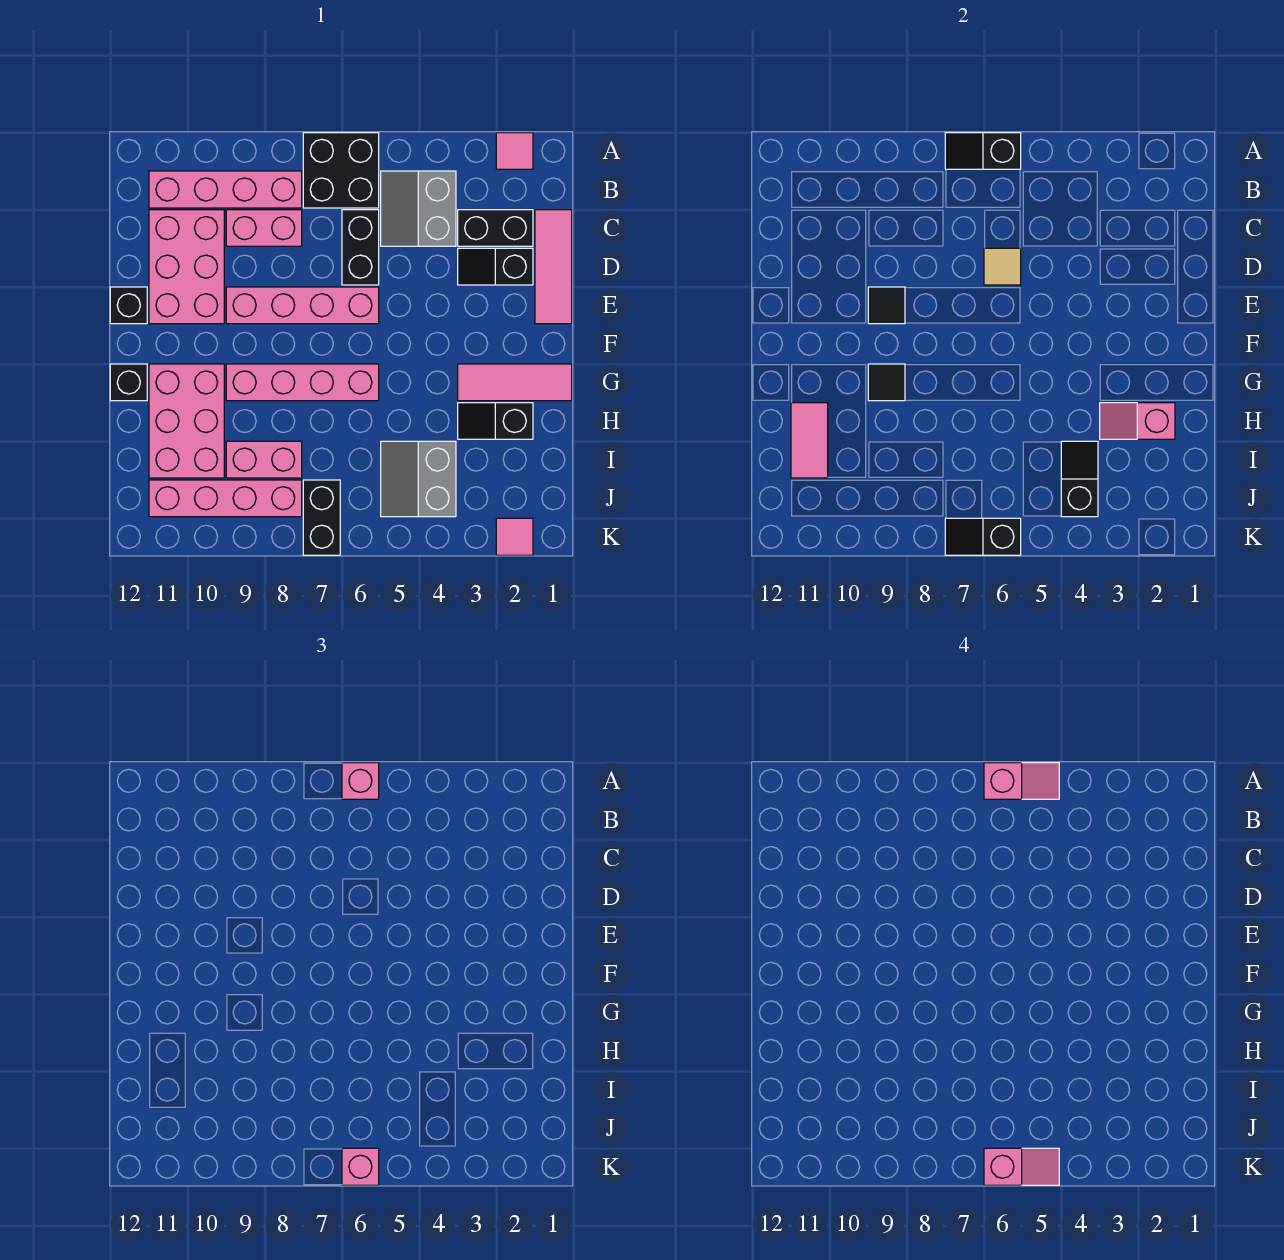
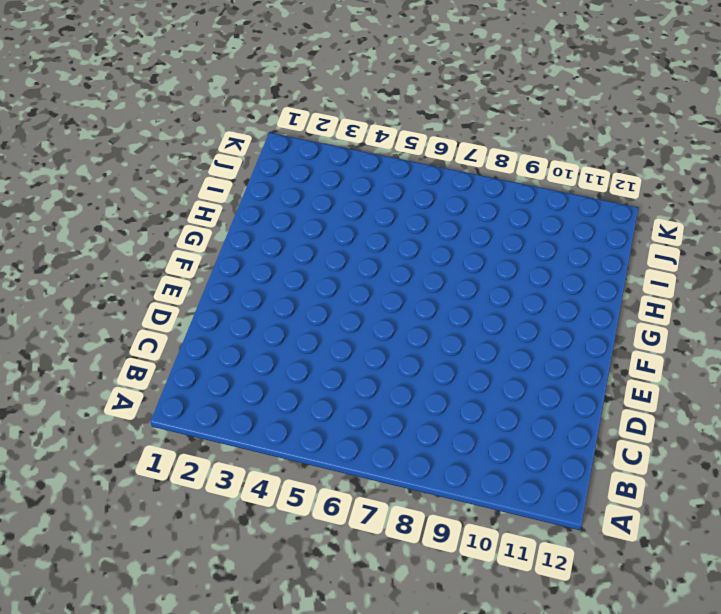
none -> pink tile A2 level 1
none -> black brick A6:B7 level 1
none -> grey slope B4:C5 level 1 top 4
none -> pink brick B8:B11 level 1

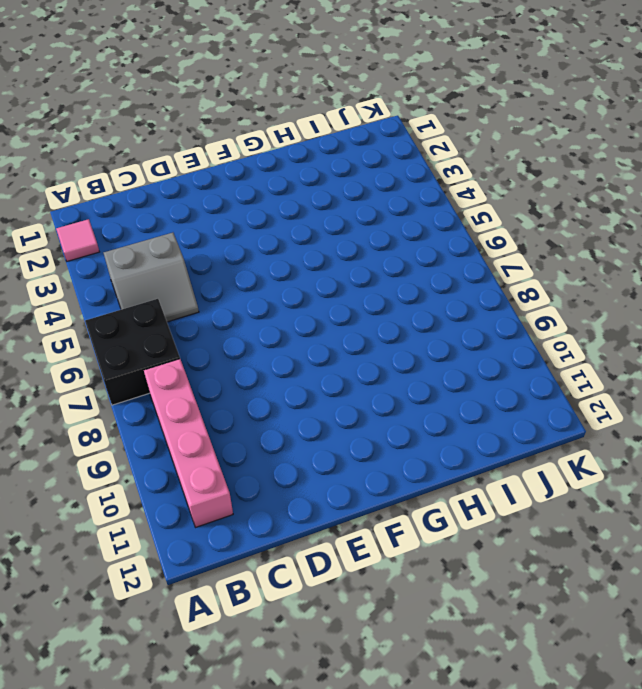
none -> pink tile C1:E1 level 1
none -> black brick C2:C3 level 1
none -> black brick C6:D6 level 1
none -> pink brick C8:C9 level 1

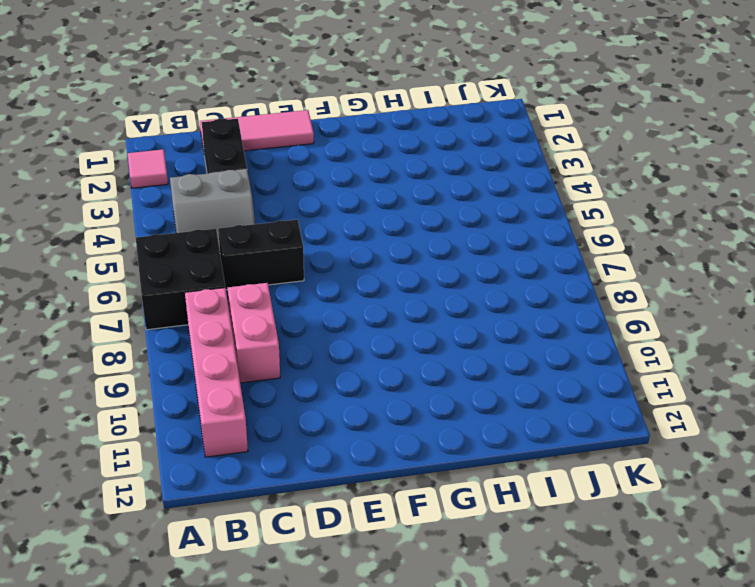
none -> pink brick C10:E11 level 1
none -> black slope D2:D3 level 1 top 2
none -> pink brick E6:E9 level 1
none -> black brick E12 level 1

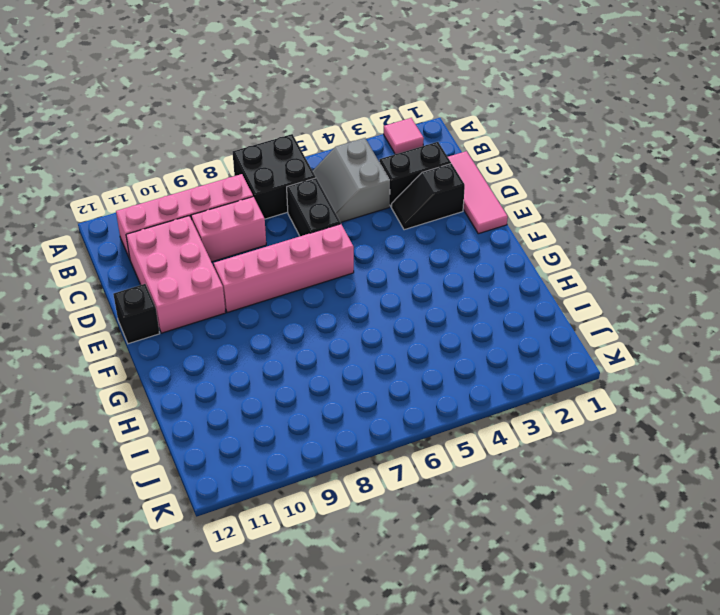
none -> pink tile G1:G3 level 1
none -> pink brick G6:G9 level 1
none -> pink brick G10:I11 level 1
none -> black brick G12 level 1

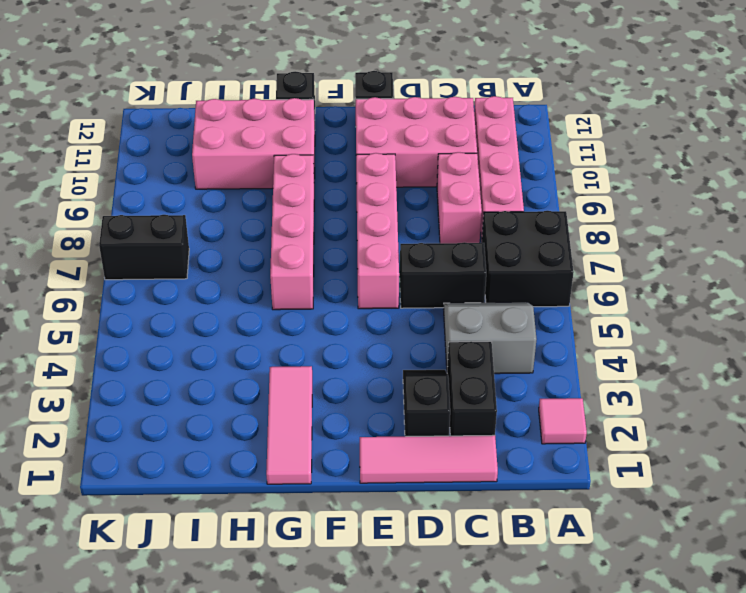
none -> black slope H2:H3 level 1 top 2
none -> grey slope I4:J5 level 1 top 4
none -> pink brick I8:I9 level 1
none -> pink brick J8:J11 level 1

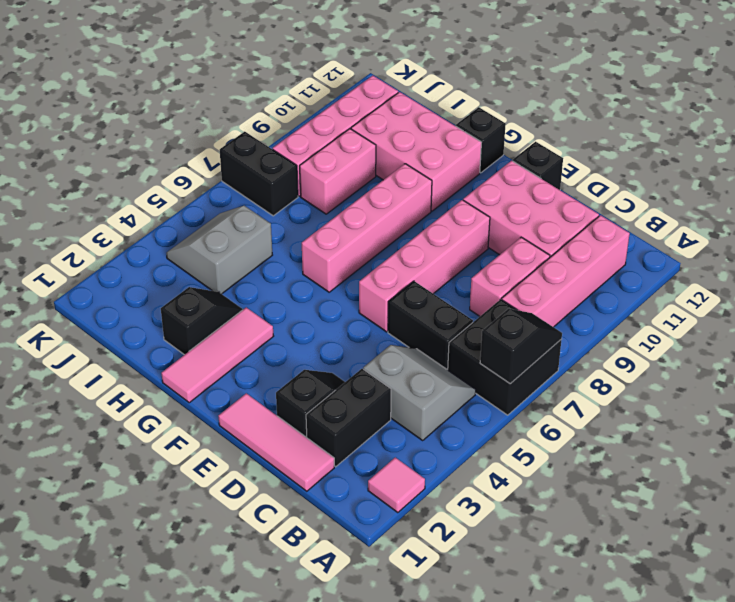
grey slope I4:J5 level 1 top I -> grey slope I4:J5 level 1 top 4
none -> pink tile K2 level 1
none -> tan tile D6 level 2
none -> black tile E9 level 2
none -> black tile G9 level 2

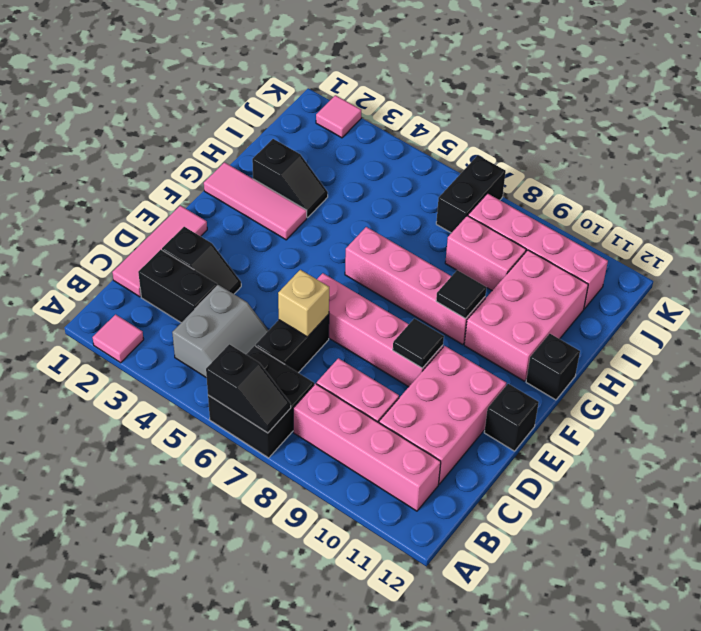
tan brick D6 level 2 -> tan tile D6 level 2
none -> grey slope I4:J5 level 1 top 4
none -> pink slope H2:H3 level 2 top 2
none -> pink tile H11:I11 level 2
none -> black slope I4:J4 level 2 top J

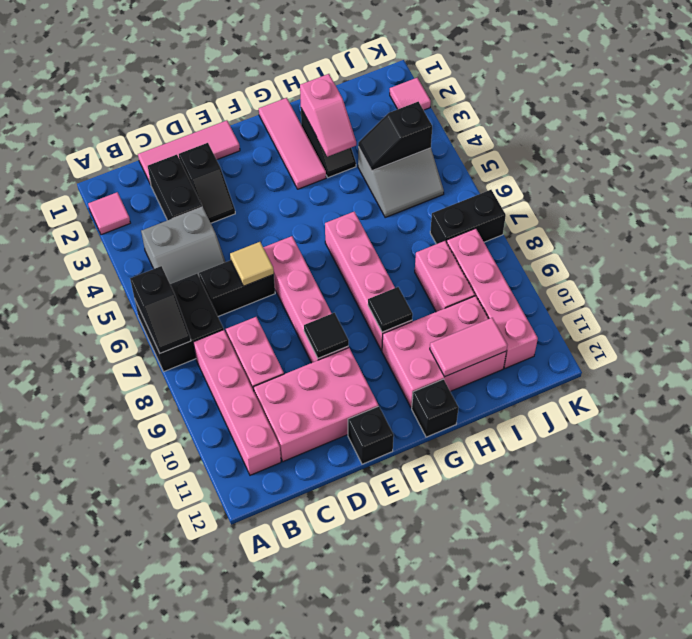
none -> black slope K6:K7 level 2 top 6
none -> pink brick A6 level 3
none -> pink brick K6 level 3
none -> pink slope A5:A6 level 4 top 6

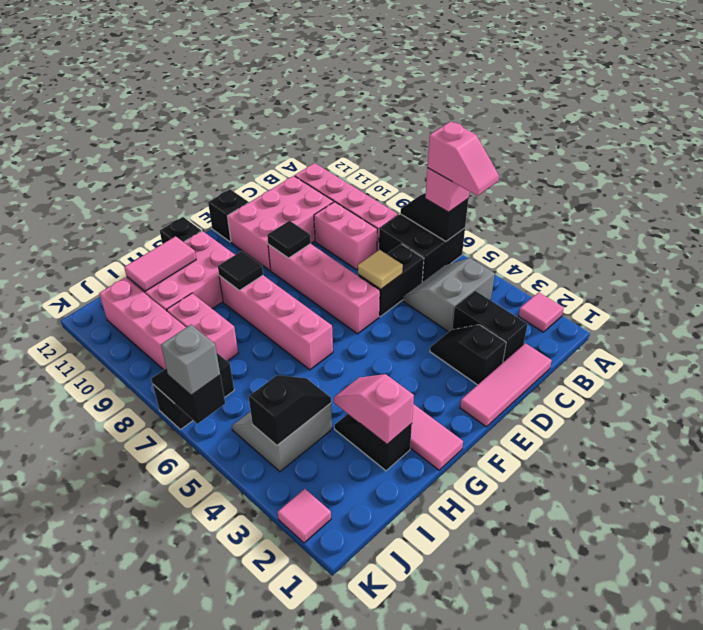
grey brick K6 level 3 -> pink brick K6 level 3
none -> pink slope K5:K6 level 4 top 6

